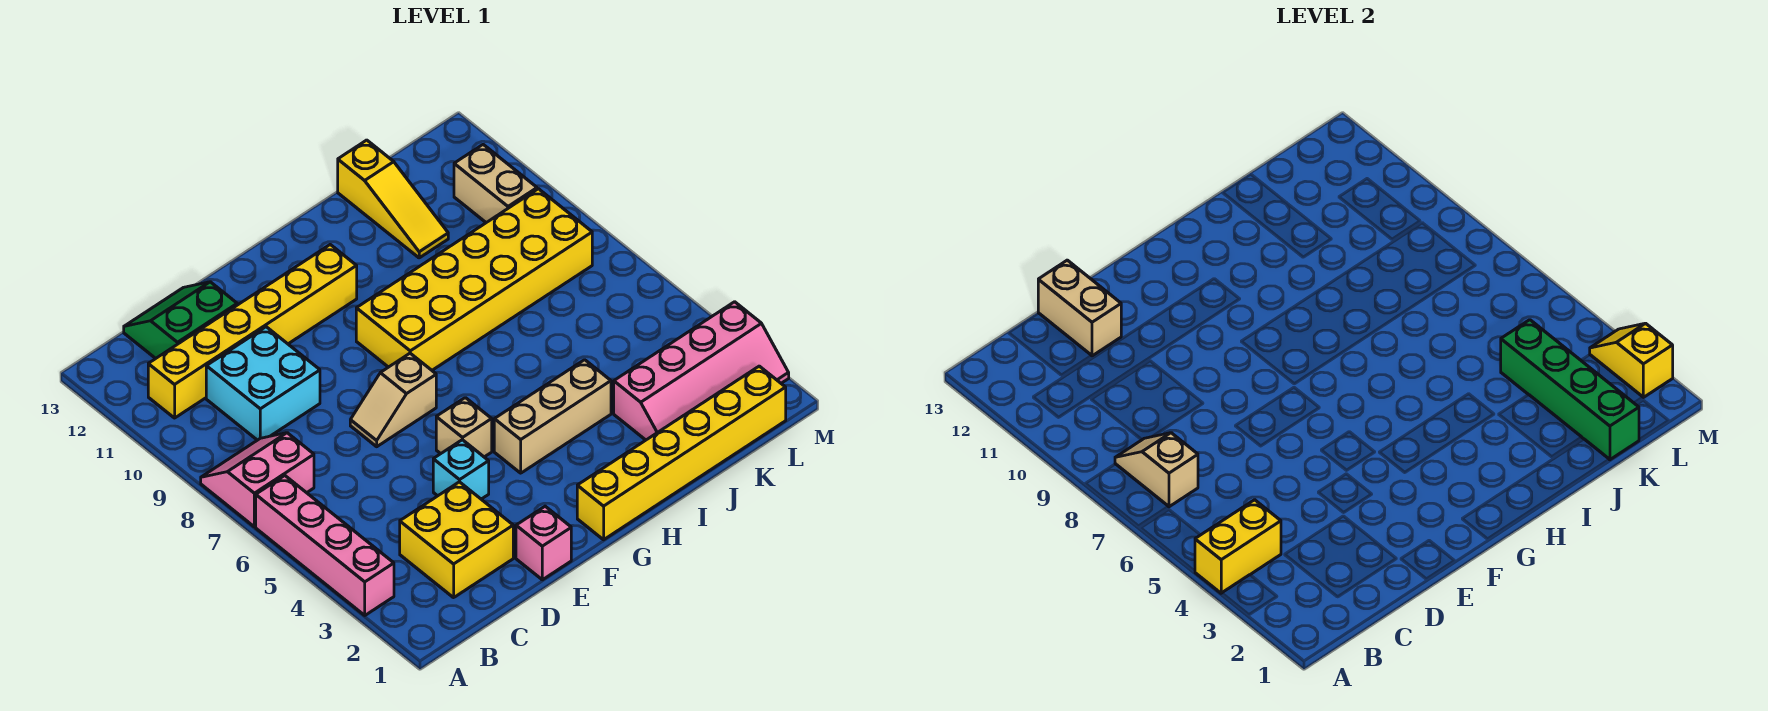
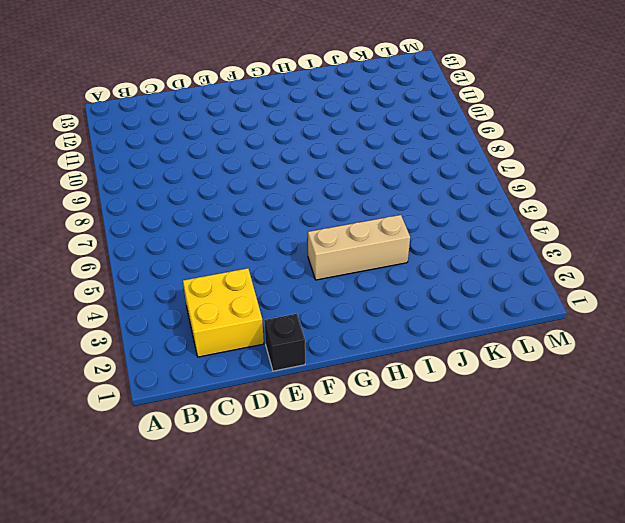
black brick E1 level 1 -> pink brick E1 level 1
none -> pink brick A3:A6 level 1
none -> pink slope A7:B8 level 1 top 7
none -> yellow brick B11:G11 level 1

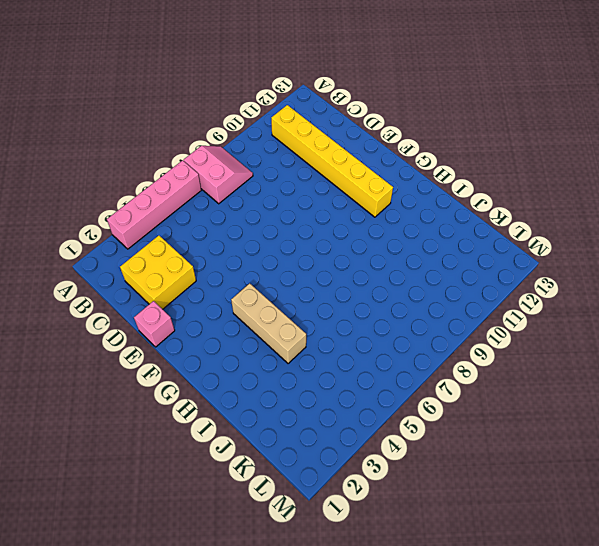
none -> cyan brick C9:D10 level 1
none -> green slope C12:D13 level 1 top 12
none -> cyan brick E4 level 1

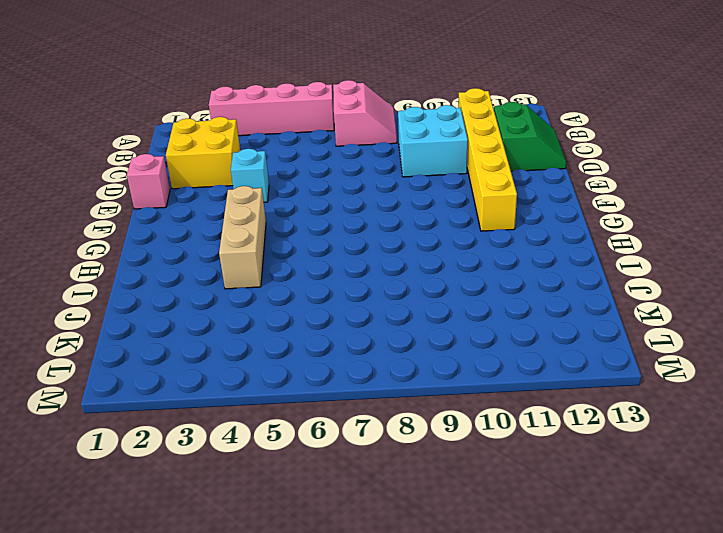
none -> tan slope E7:F7 level 1 top F
none -> tan brick F5 level 1
none -> yellow brick G1:L1 level 1

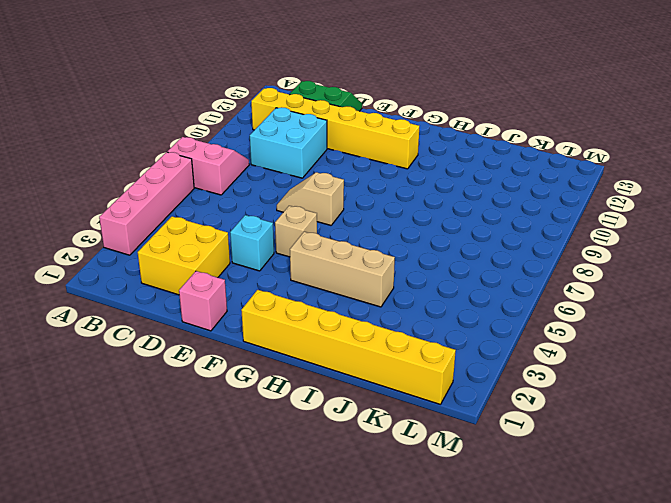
none -> yellow brick G8:L9 level 1
none -> pink slope J2:M3 level 1 top 3
none -> yellow slope J11:J13 level 1 top 13

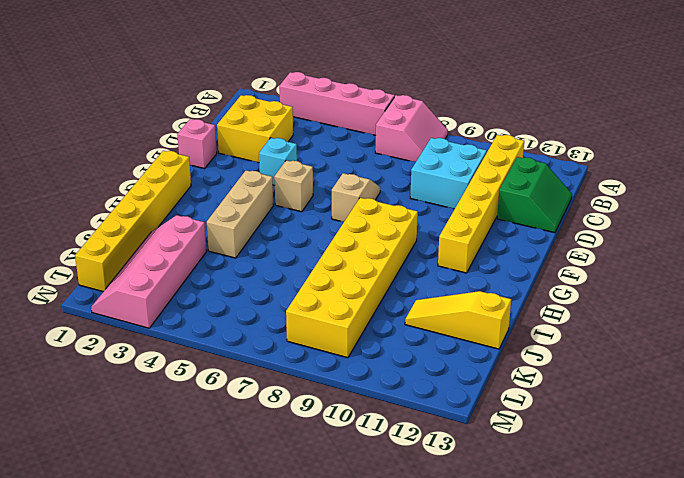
none -> tan brick L10:L11 level 1
none -> yellow brick A4:B4 level 2
none -> tan slope B7:B8 level 2 top 7

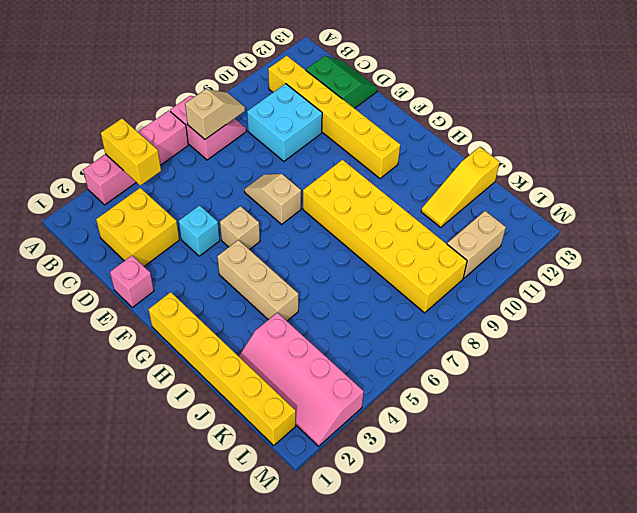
none -> tan brick D12:D13 level 2
none -> green brick K1:K4 level 2
none -> yellow slope M2:M3 level 2 top 2

